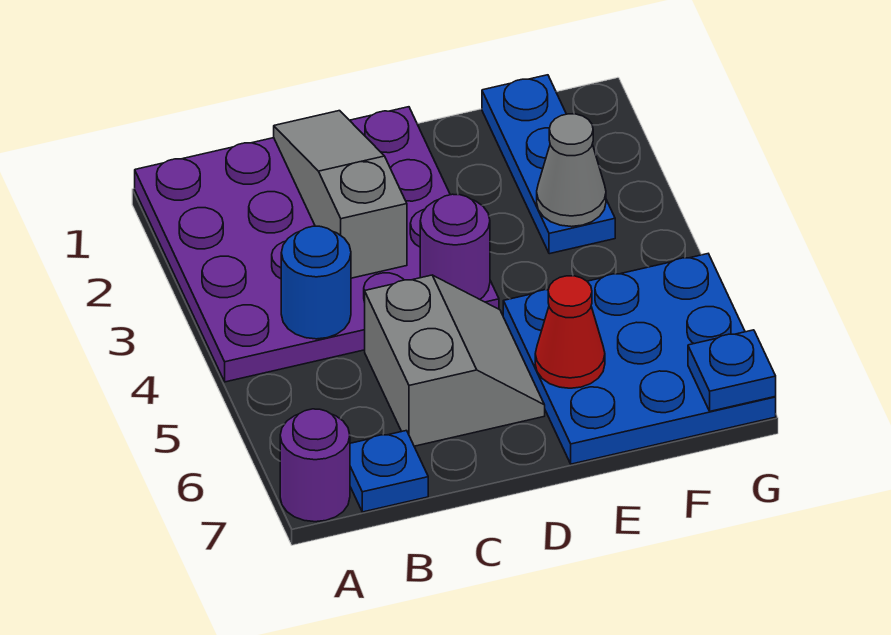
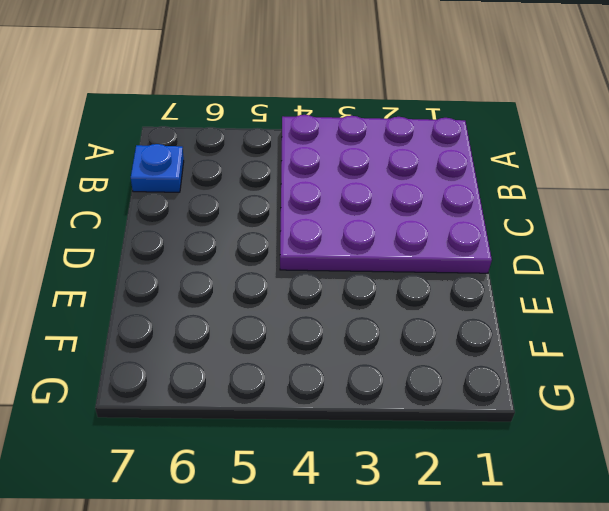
none -> purple round brick A7 level 1
none -> grey slope C5:D6 level 1 top C
none -> blue plate E5:G7 level 1

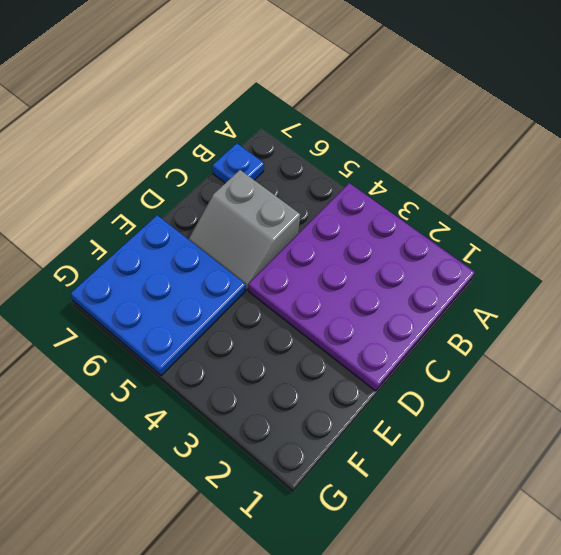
none -> purple round brick A7 level 1
none -> blue plate F1:F3 level 1
none -> blue round brick B4 level 2

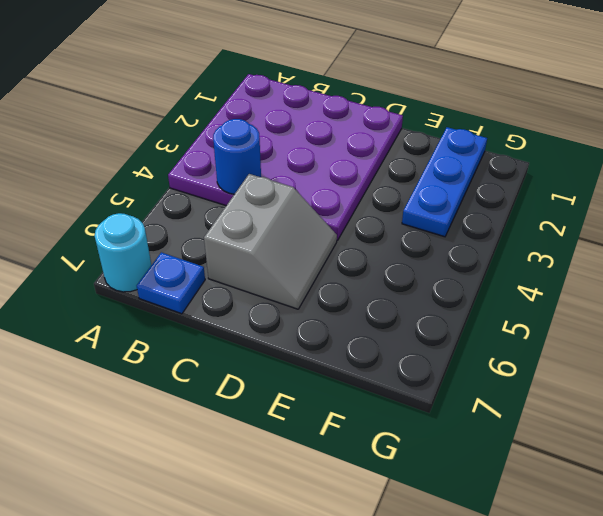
cyan round brick A7 level 1 -> purple round brick A7 level 1
none -> blue plate E5:G7 level 1
none -> grey slope C1:C3 level 2 top 3
none -> purple round brick D4 level 2

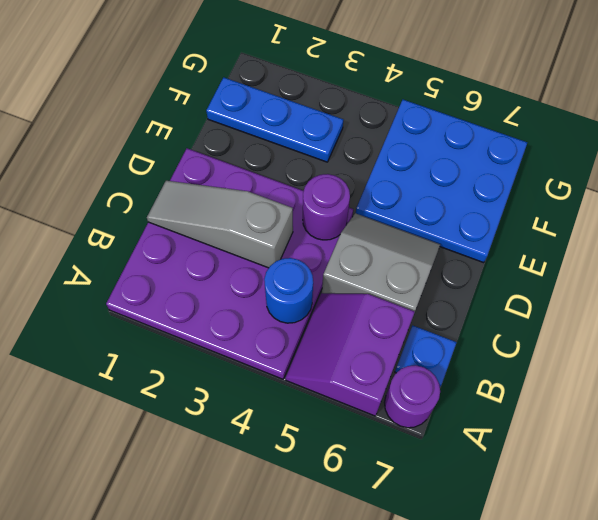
purple slope A5:B6 level 1 top 6 -> none
none -> red cone E6 level 2
none -> grey cone F3 level 2
none -> blue plate G7 level 2

